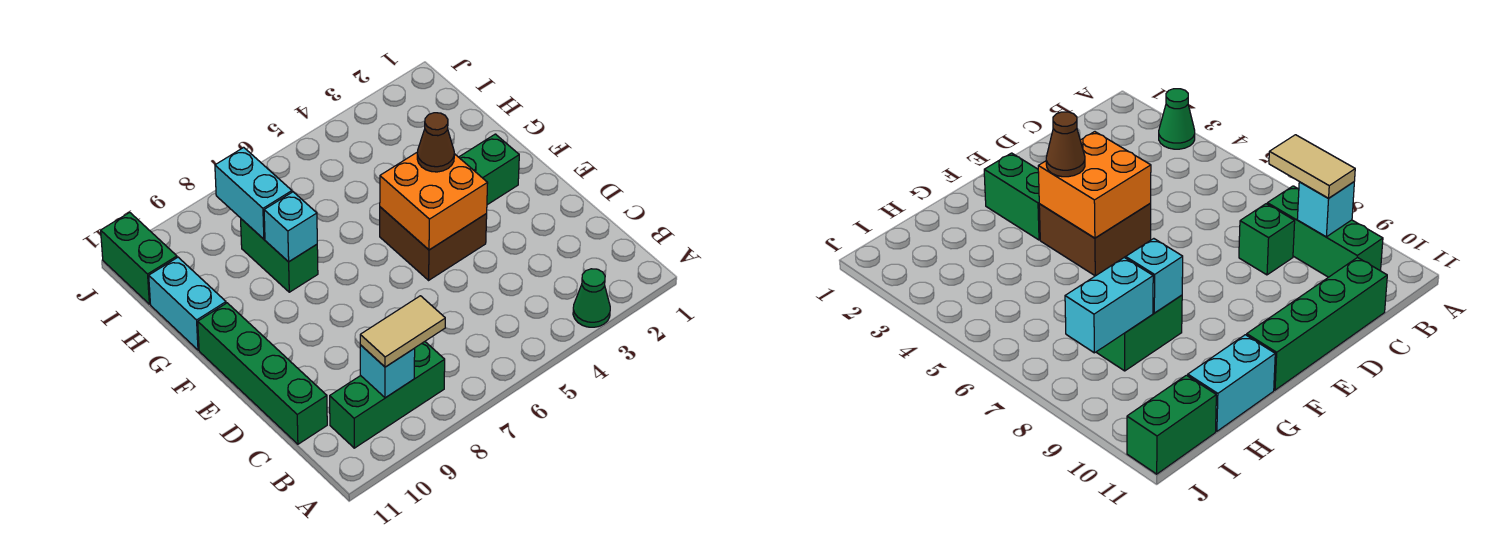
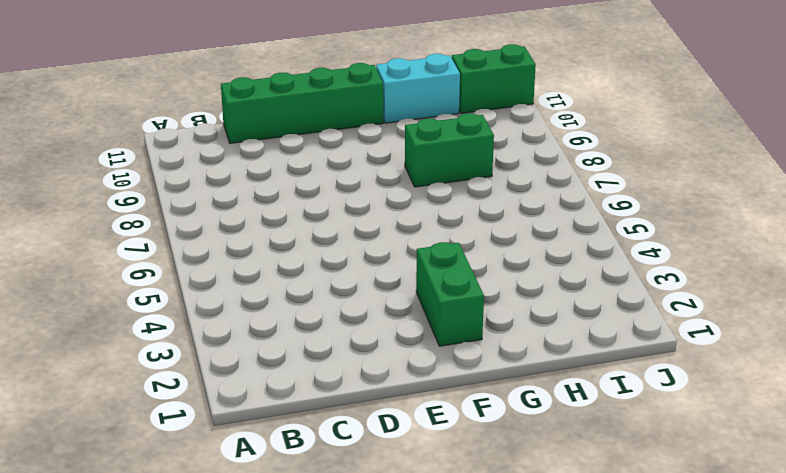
none -> green cone A3 level 1
none -> green brick B8:B10 level 1
none -> green brick C8 level 1

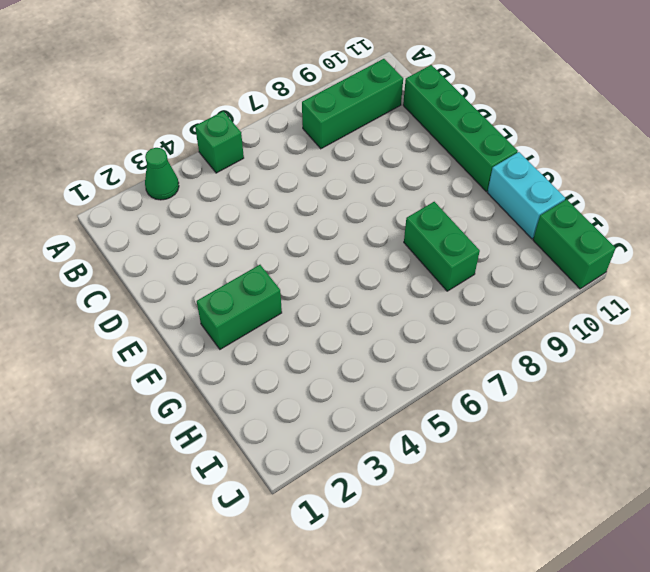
green brick A5 level 1 -> green brick C8 level 1
none -> brown brick E4:F5 level 1
none -> cyan brick B9 level 2
none -> orange brick E4:F5 level 2

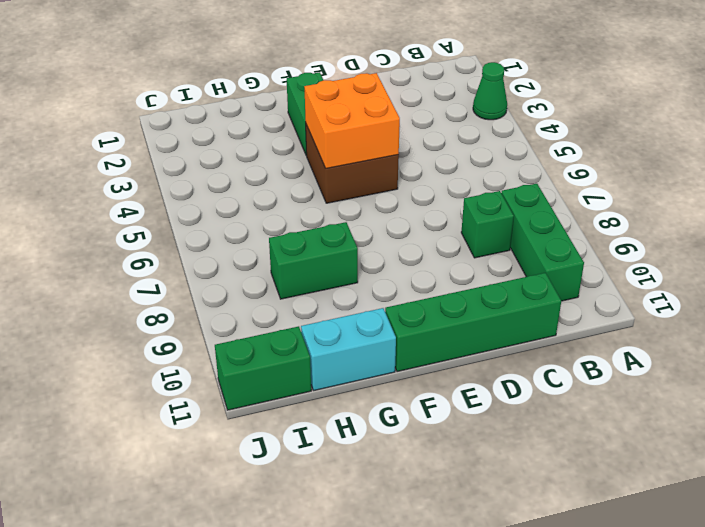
none -> cyan brick B9 level 2
none -> cyan brick G8 level 2
none -> cyan brick H8:I8 level 2

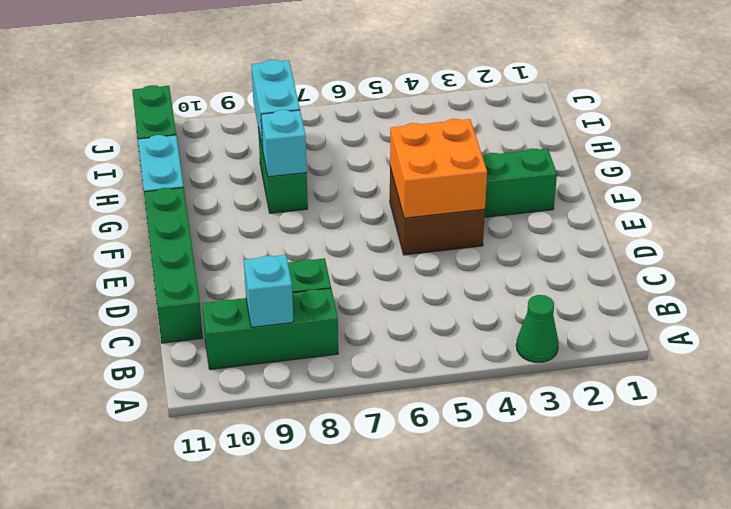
none -> tan tile B8:B9 level 3
none -> brown cone F4 level 3

